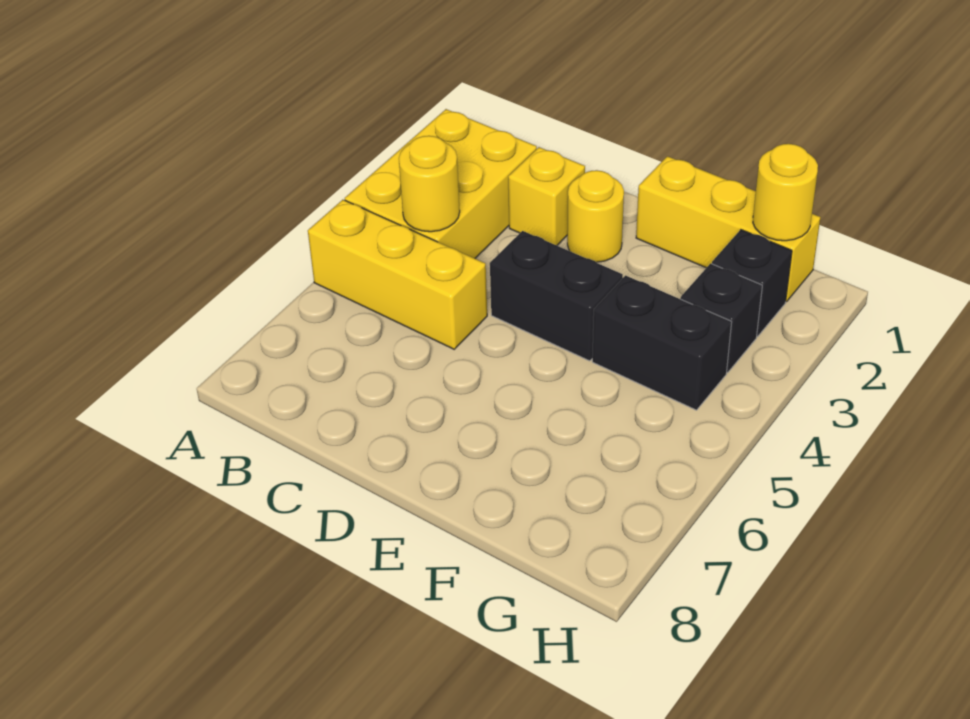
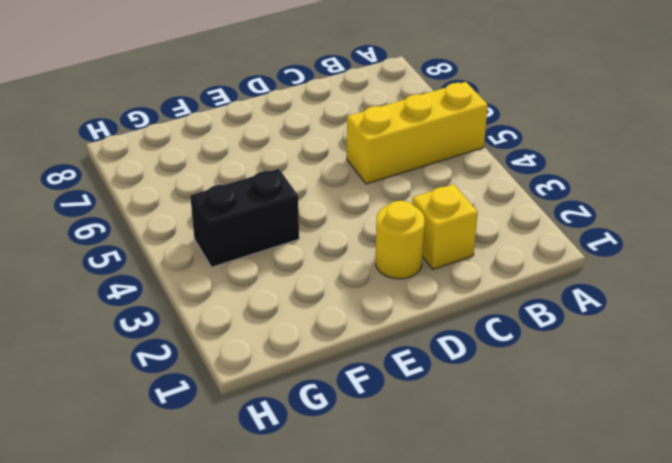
none -> yellow brick A2:B4 level 1
none -> black brick D4:E4 level 1

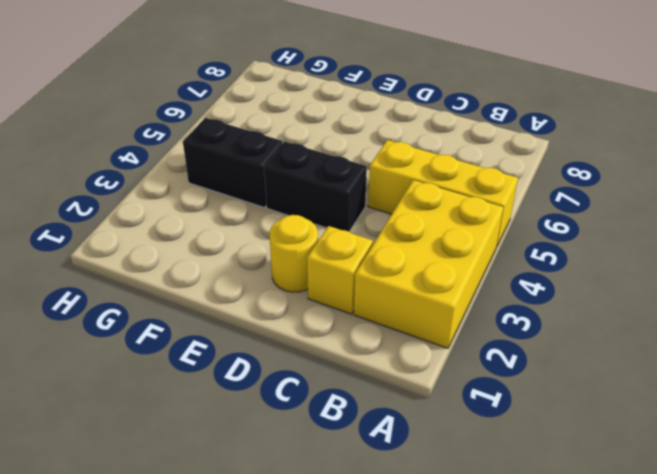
none -> yellow brick E1:G1 level 1
none -> black brick G2 level 1

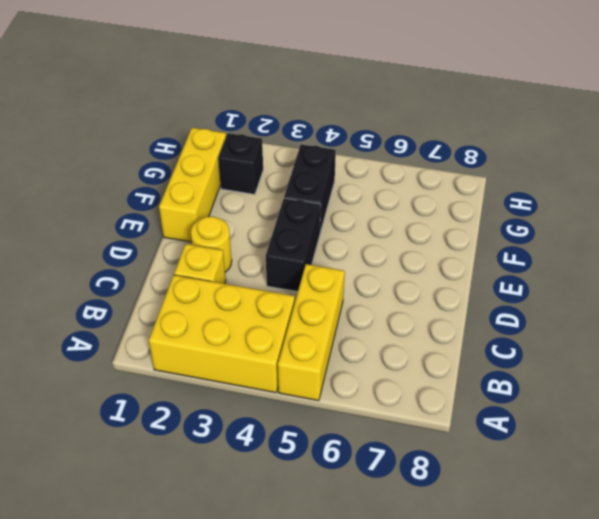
none -> black brick G3 level 1
none -> yellow round brick B4 level 2

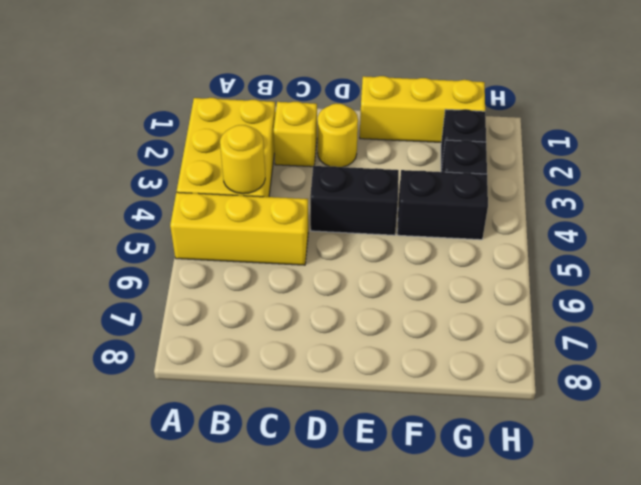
none -> yellow round brick G1 level 2

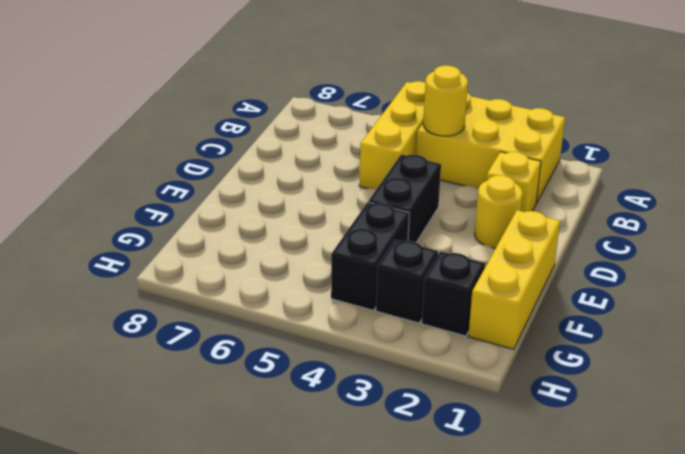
none -> yellow round brick G1 level 2

